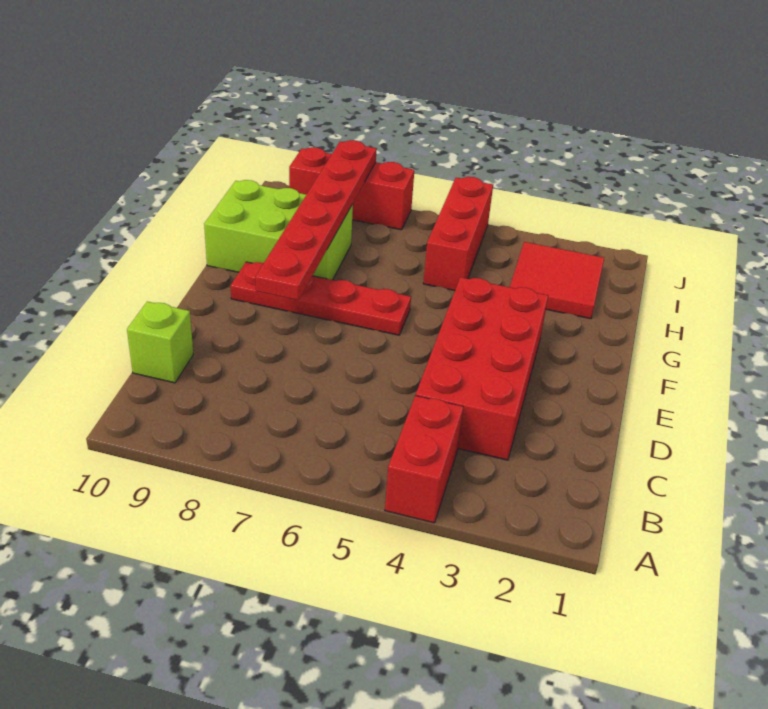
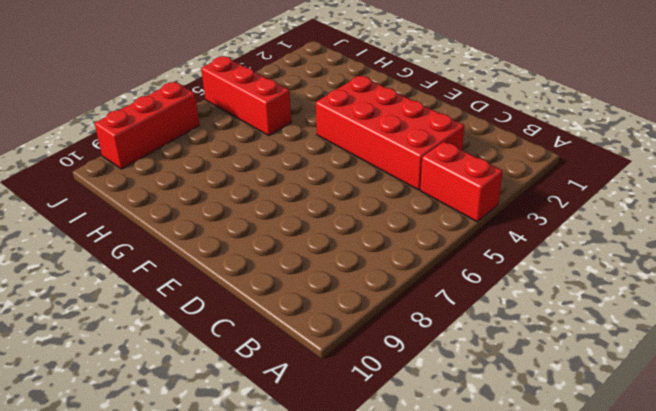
none -> lime brick C10 level 1
none -> red plate F6:F9 level 1

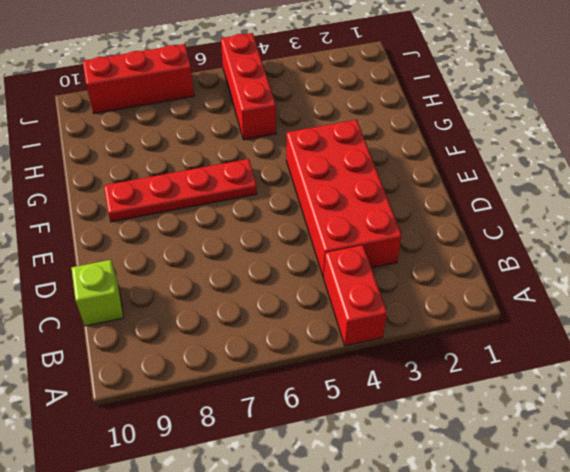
none -> lime brick G8:H10 level 1
none -> red tile H2:I3 level 1

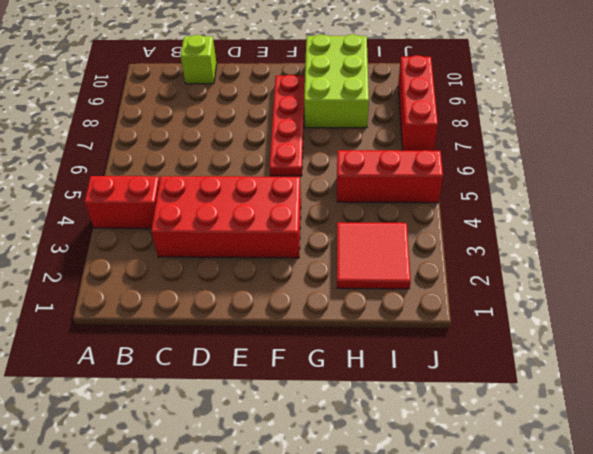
none -> red plate E8:J8 level 2

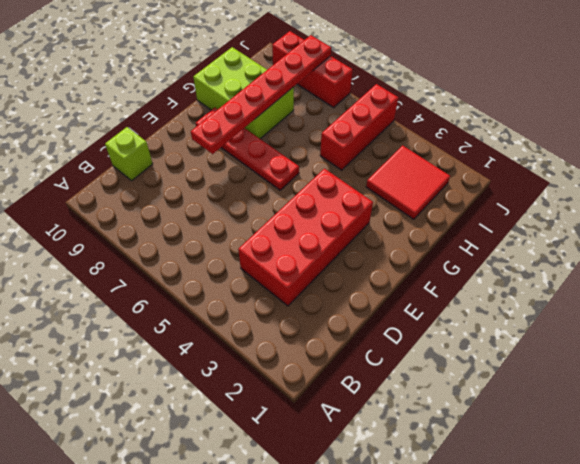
none -> red brick A4:B4 level 1

